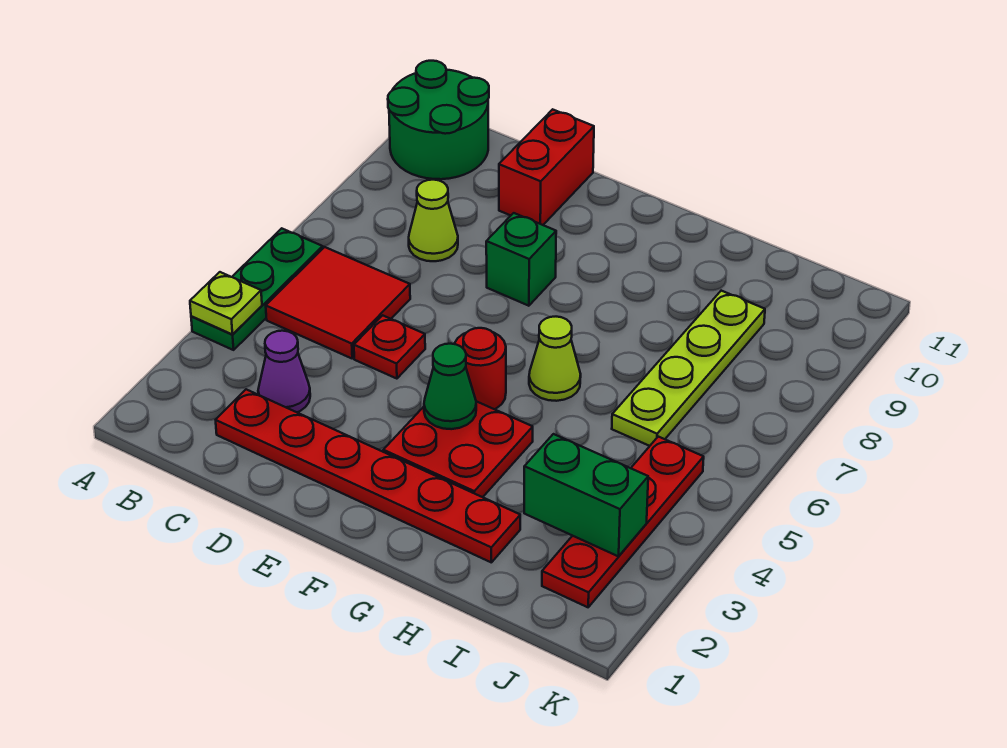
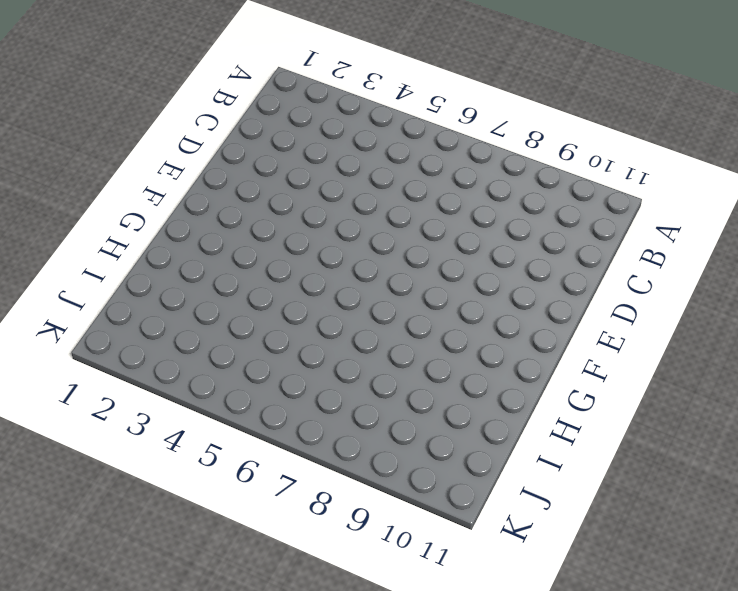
none -> green plate A4:A6 level 1
none -> green round brick A10:B11 level 1
none -> red tile B5:C6 level 1

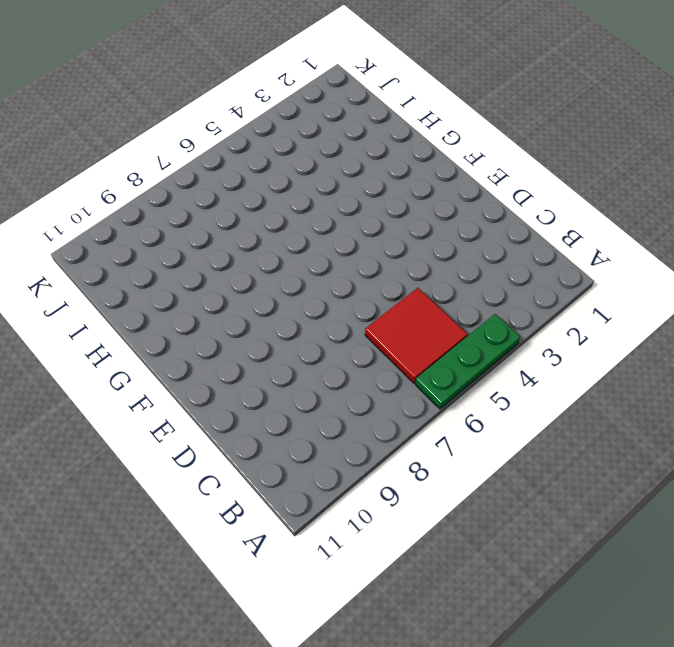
none -> green round brick A10:B11 level 1
none -> red plate C2:H2 level 1
none -> purple cone C3 level 1

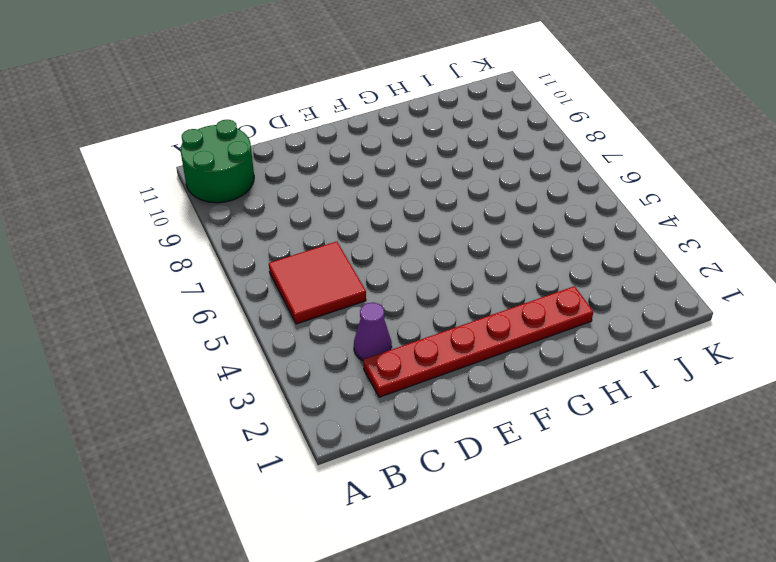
none -> green plate A4:A6 level 1
none -> lime cone C8 level 1
none -> red plate D5 level 1

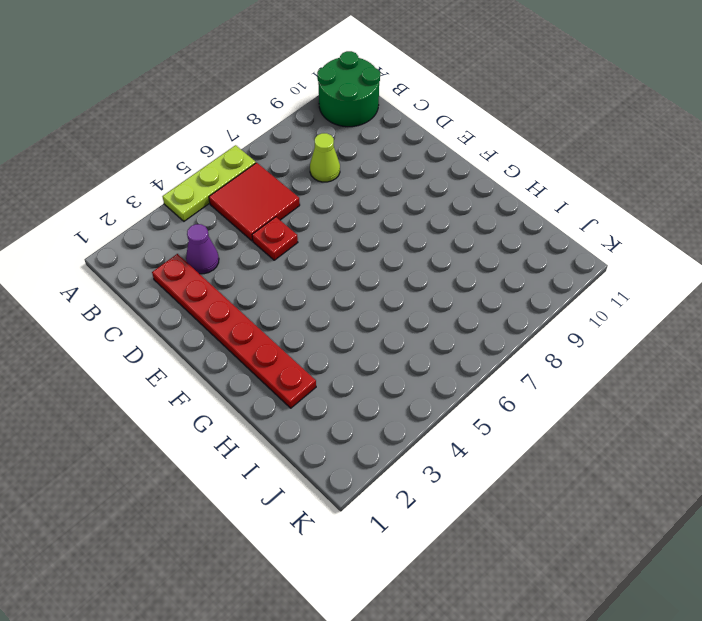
lime plate A4:A6 level 1 -> green plate A4:A6 level 1
none -> red brick D10:D11 level 1
none -> green brick E8 level 1
none -> red plate F3:G4 level 1

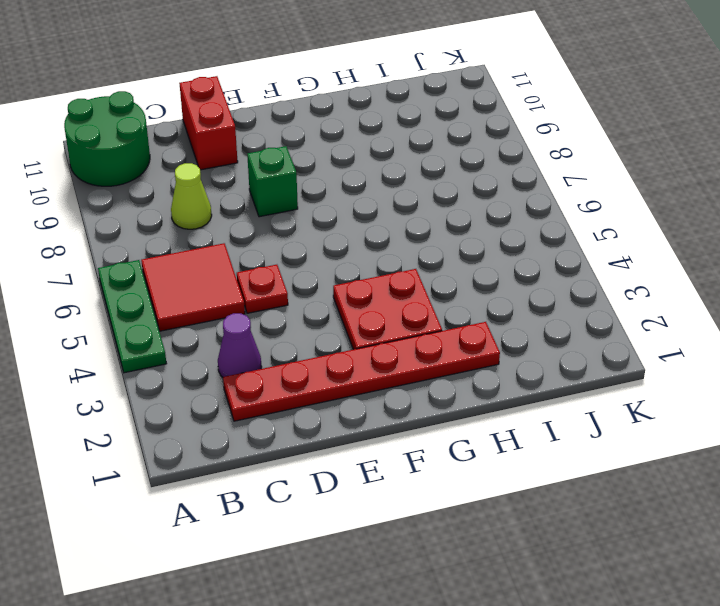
none -> red round brick F5 level 1
none -> lime cone G6 level 1
none -> lime plate I6:I9 level 1

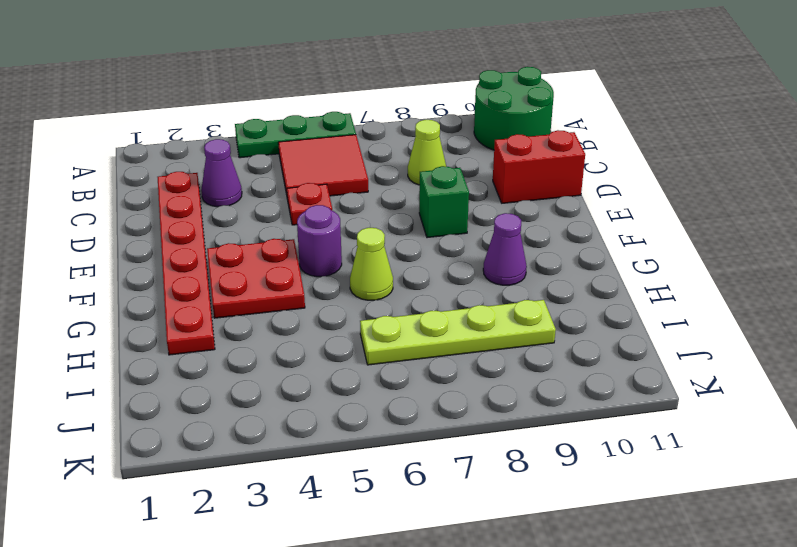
purple round brick F5 level 1 -> red round brick F5 level 1
purple cone G9 level 1 -> none
none -> red plate J2:J5 level 1
none -> lime plate A4 level 2
none -> green cone F4 level 2

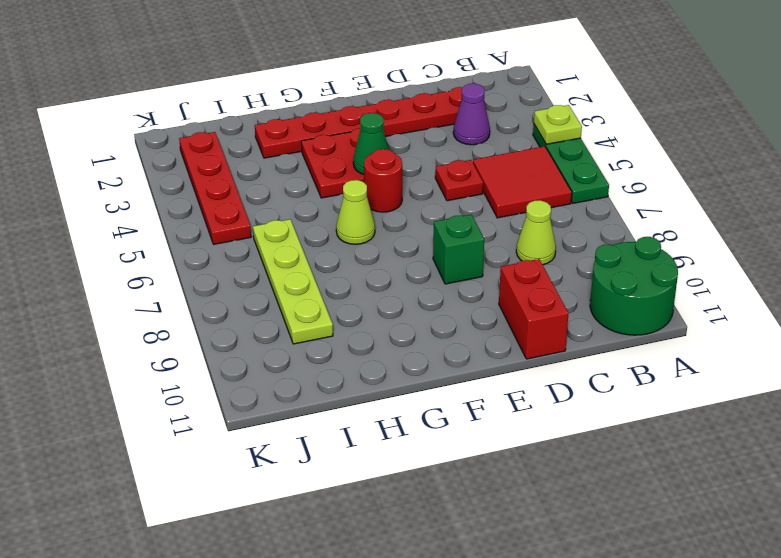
none -> green brick I3:J3 level 2

